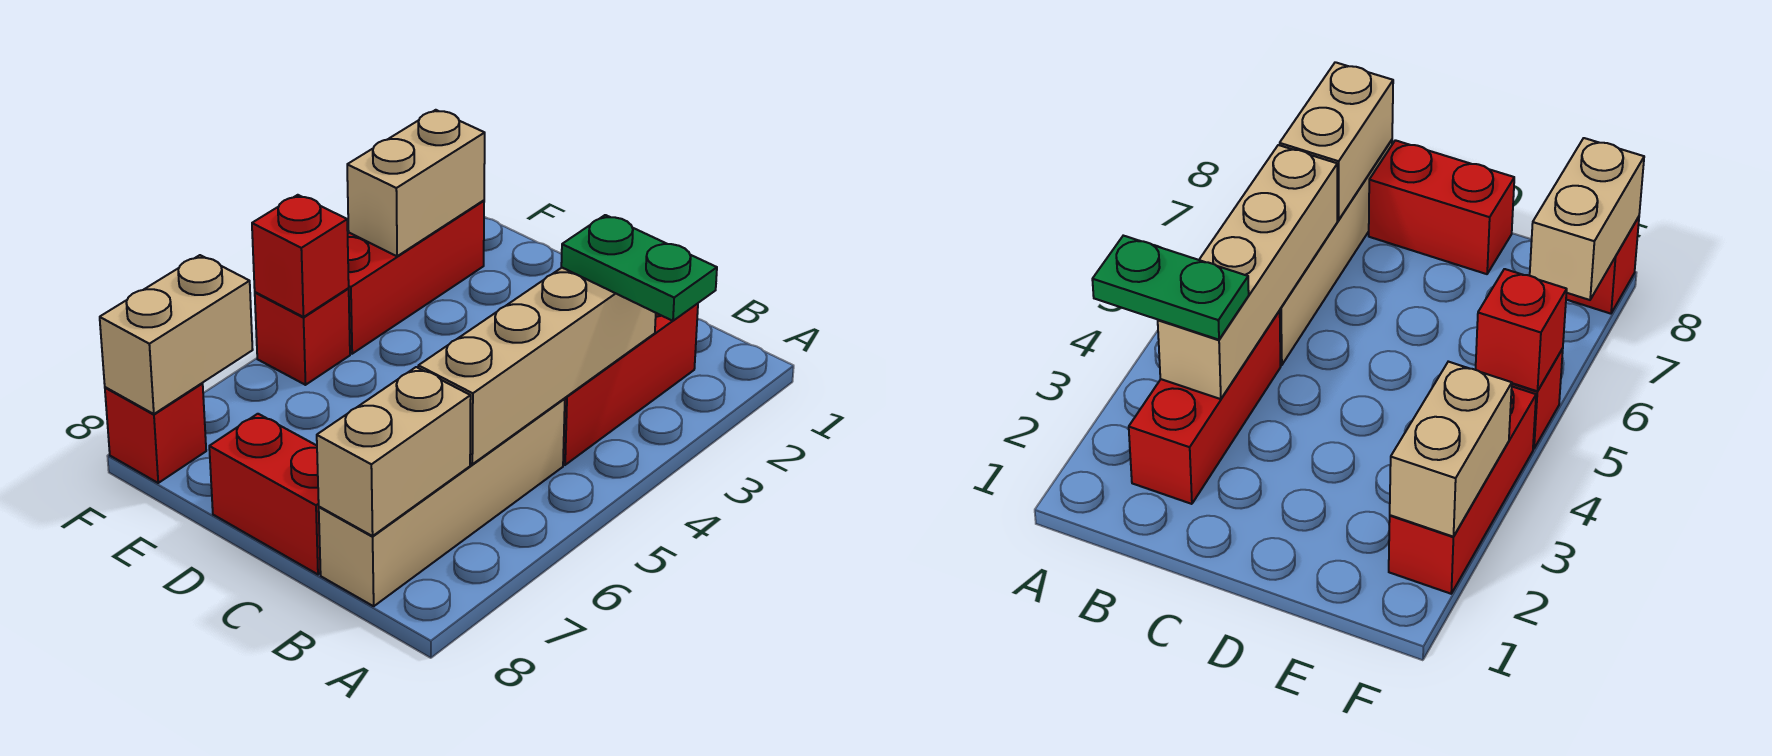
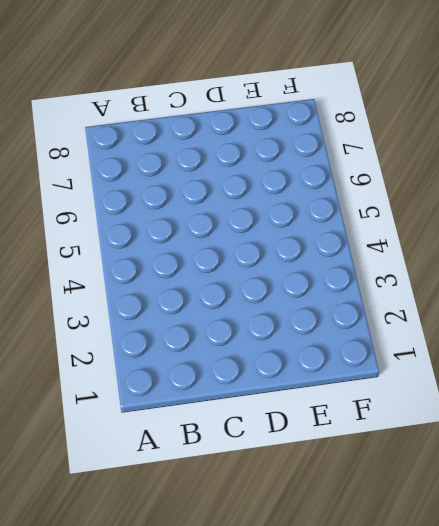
none -> red brick B2:B4 level 1
none -> tan brick B5:B8 level 1
none -> red brick C8:D8 level 1

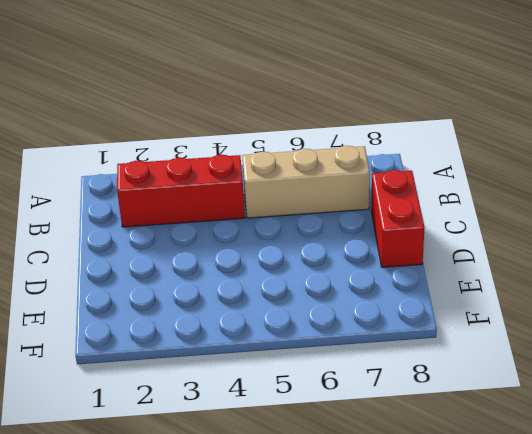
tan brick B5:B7 level 1 -> tan brick B5:B8 level 1
none -> red brick F2:F4 level 1
none -> red brick F5 level 1
none -> red brick F8 level 1

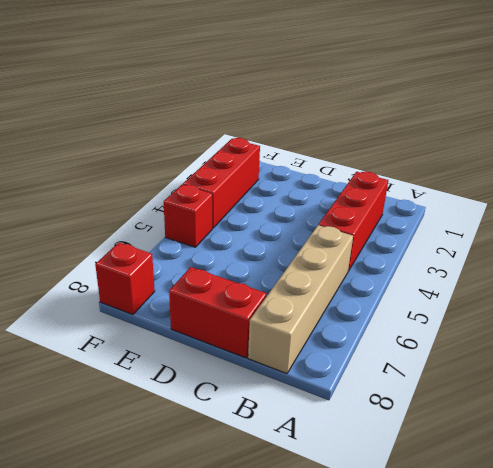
none -> tan brick B3:B6 level 2
none -> tan brick B7:B8 level 2
none -> tan brick F2:F3 level 2

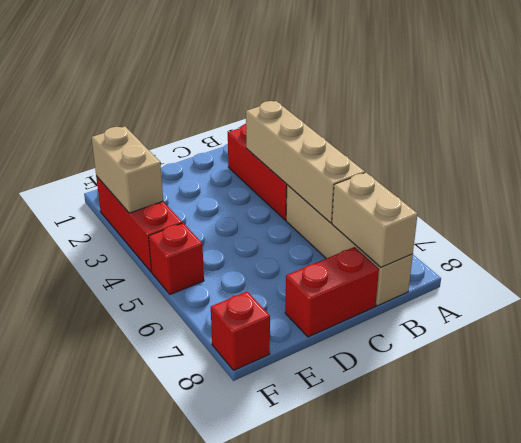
none -> red brick F5 level 2
none -> tan brick F7:F8 level 2
none -> green plate A3:B3 level 3

